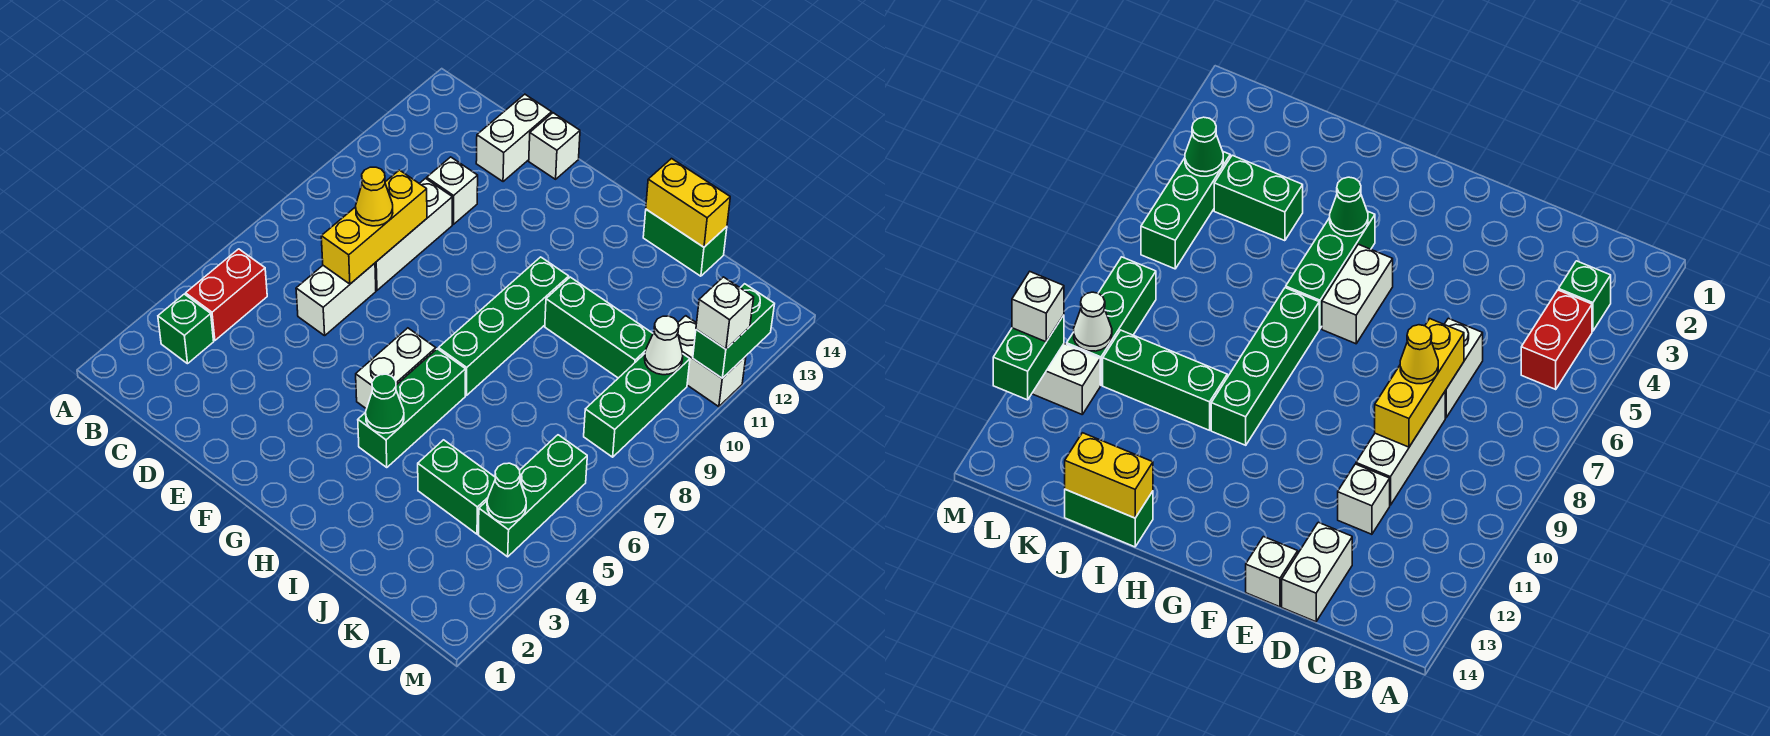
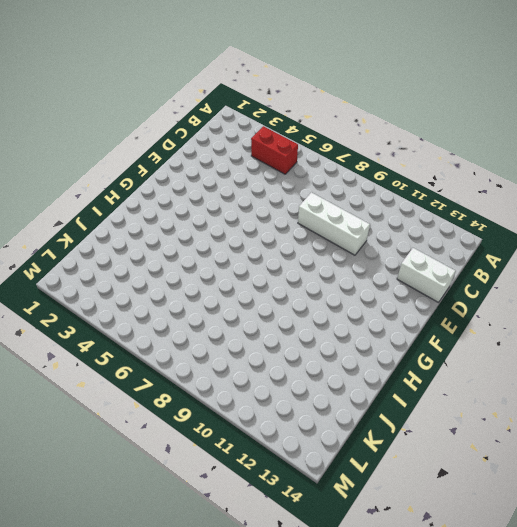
none -> green brick B3 level 1
none -> white brick D6:D7 level 1
none -> white brick D11 level 1

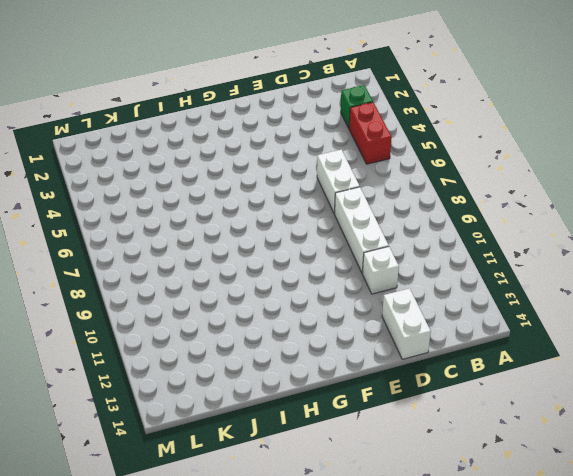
none -> white brick E14 level 1
none -> white brick G5:G6 level 1
none -> green brick H4:H6 level 1

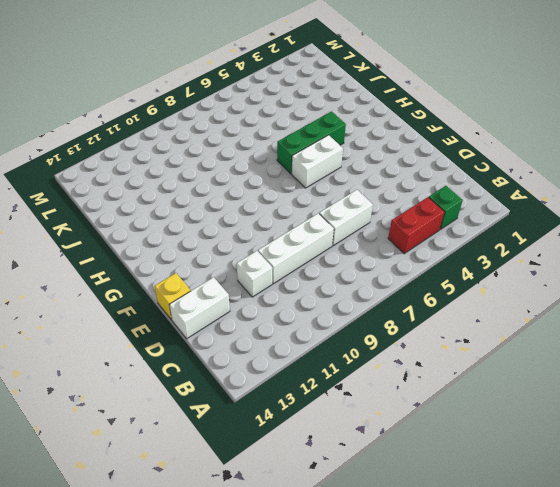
yellow brick E14 level 1 -> white brick E14 level 1
none -> green brick H7:H10 level 1
none -> green brick I10:K10 level 1
none -> green brick I14:J14 level 1

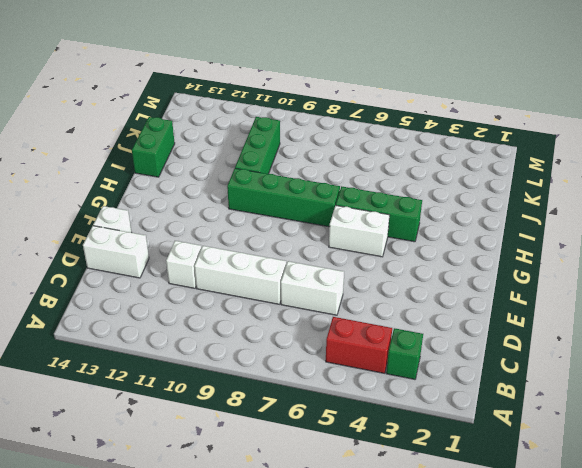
none -> green brick J4:K4 level 1
none -> green brick L4:L6 level 1
none -> green brick L8:L10 level 1

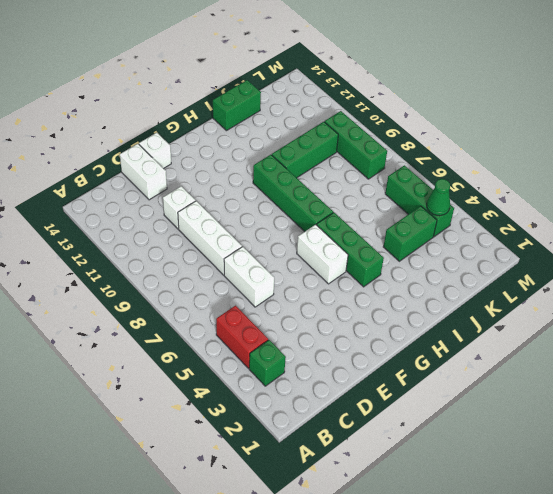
none -> white brick L11:M11 level 1
none -> yellow brick D7:D9 level 2
none -> green cone H4 level 2

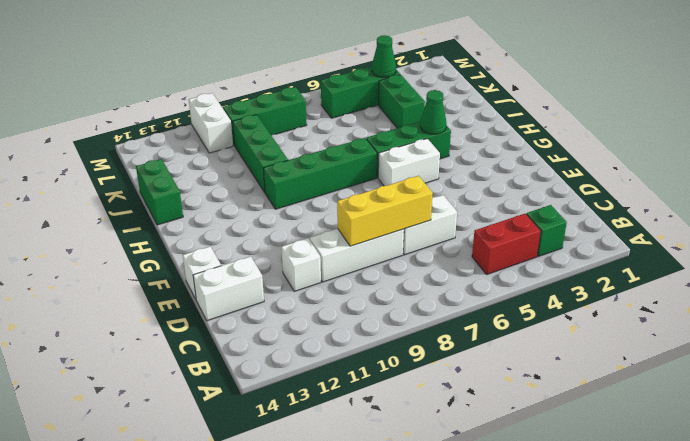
none -> yellow brick I14:J14 level 2
none -> white cone L10 level 2
none -> green brick M11:M12 level 2

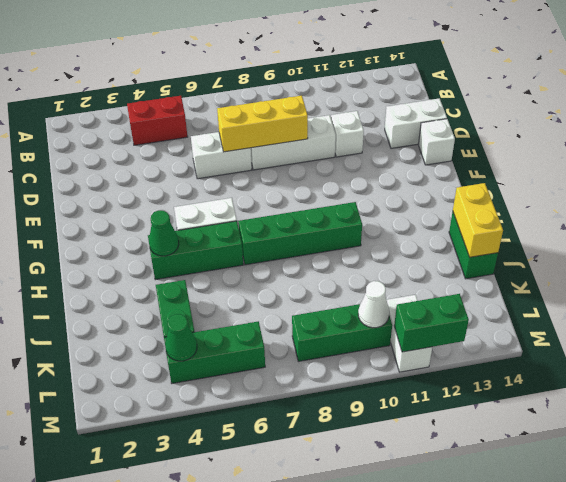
none -> green brick B3 level 1
none -> green brick I10:K10 level 1
none -> yellow cone D8 level 3

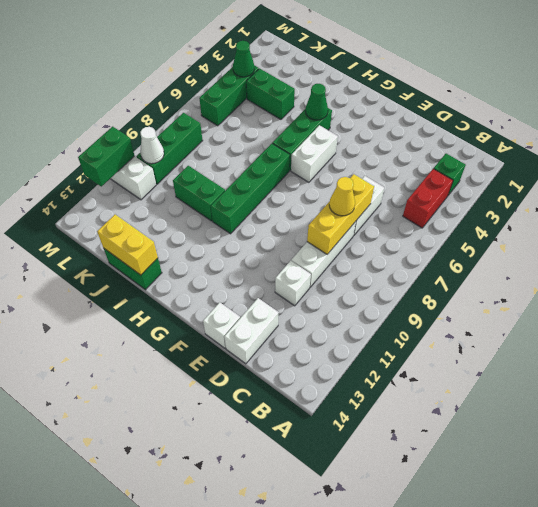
green brick I10:J10 level 1 -> green brick I10:K10 level 1
none -> white brick M11 level 3

